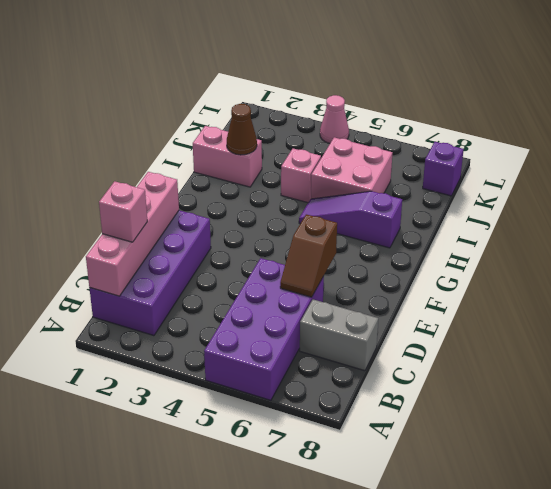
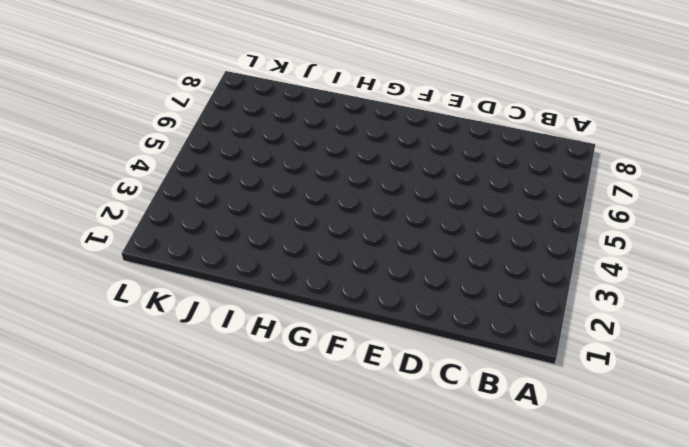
none -> purple brick A5:D6 level 1
none -> purple brick B1:E2 level 1
none -> grey brick C7:C8 level 1

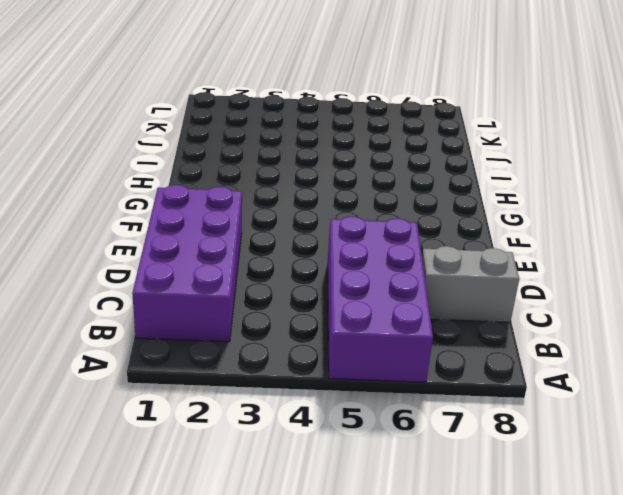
none -> purple slope H5:H7 level 1 top 7
none -> pink brick I1:I2 level 1
none -> pink brick I4 level 1

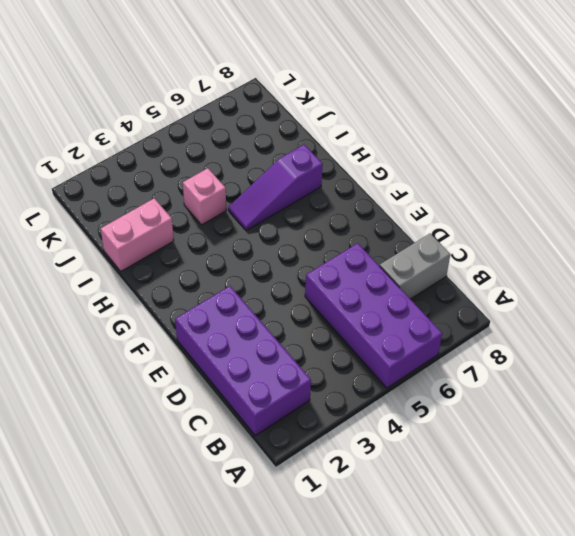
none -> pink brick I5:J6 level 1
none -> purple brick K8 level 1
none -> pink cone L4 level 1

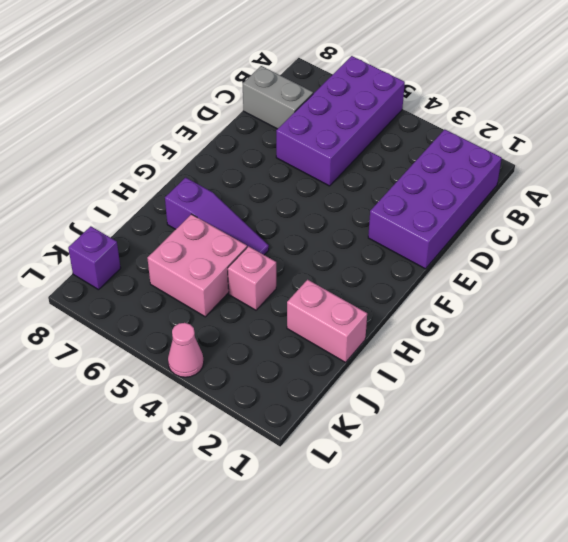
none -> pink brick B1:E1 level 2
none -> brown slope D6:E6 level 2 top E
none -> brown cone I2 level 2

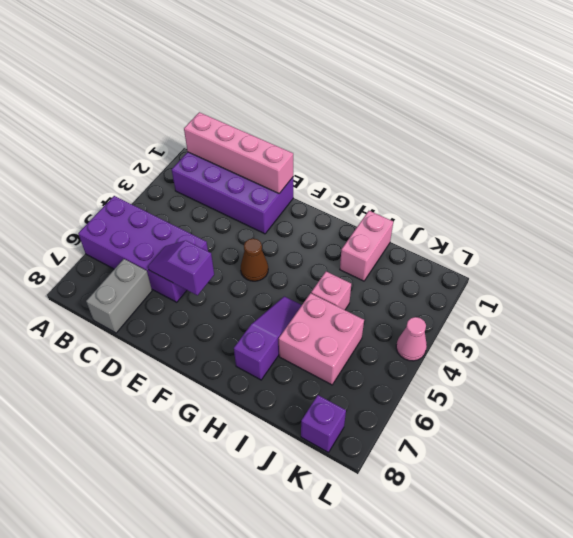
purple slope D6:E6 level 2 top E -> brown slope D6:E6 level 2 top E
brown cone F4 level 1 -> brown cone I2 level 2
none -> pink brick C1 level 3

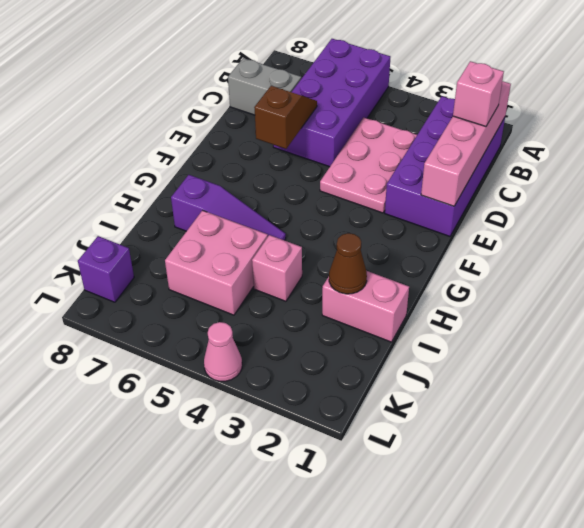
pink plate C3:E4 level 1 -> none

